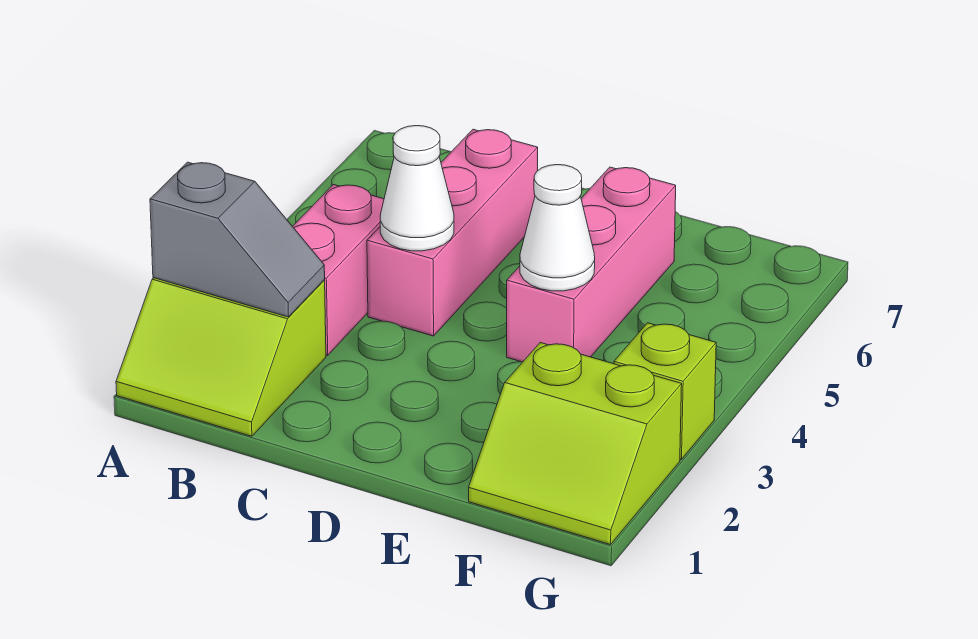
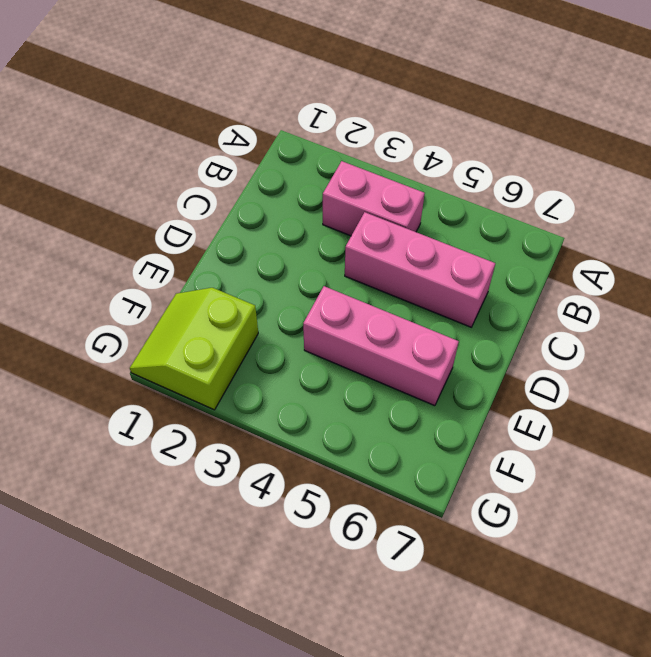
none -> lime slope A1:B2 level 1 top 2
none -> lime brick G3 level 1

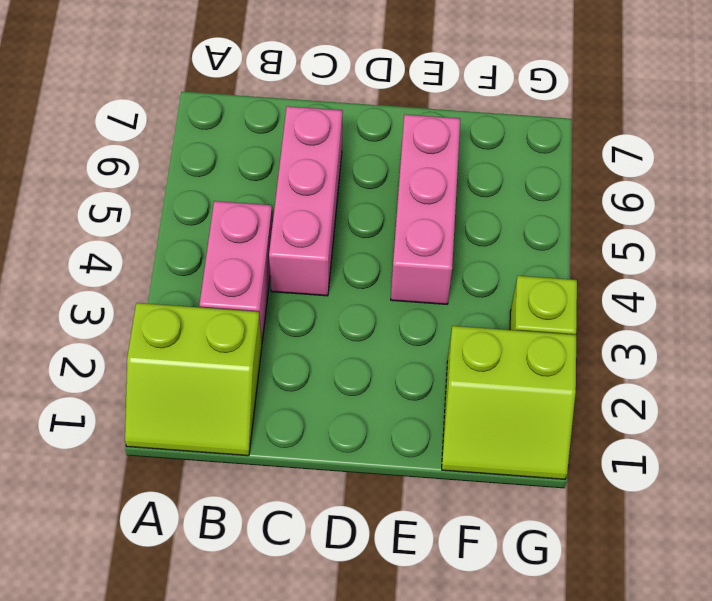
none -> grey slope A2:B2 level 2 top A
none -> white cone C4 level 2

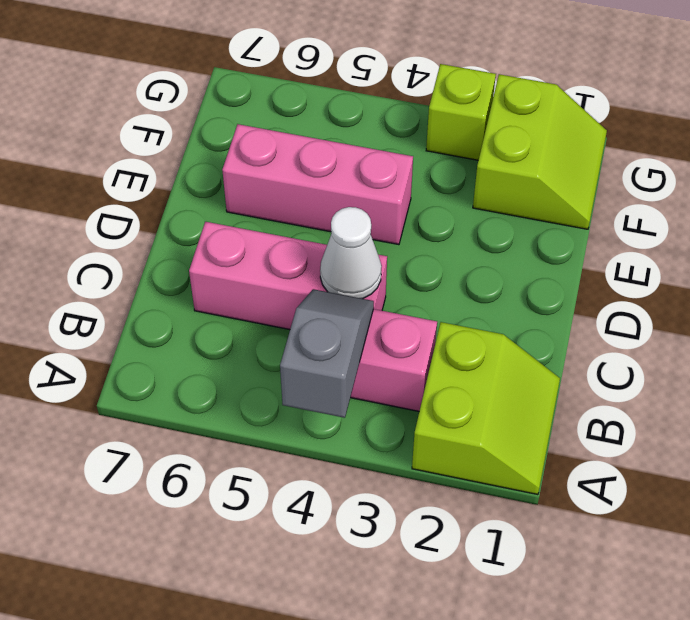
grey slope A4:B4 level 2 top A -> grey slope A2:B2 level 2 top A
none -> white cone E4 level 2

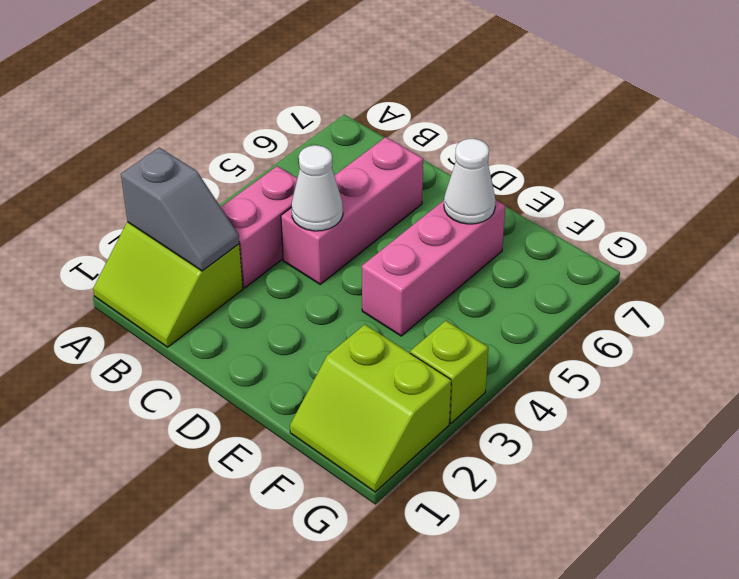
white cone E6 level 2 -> white cone E4 level 2

